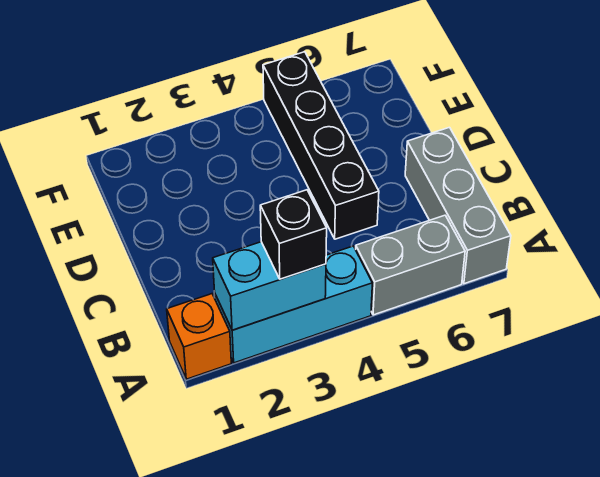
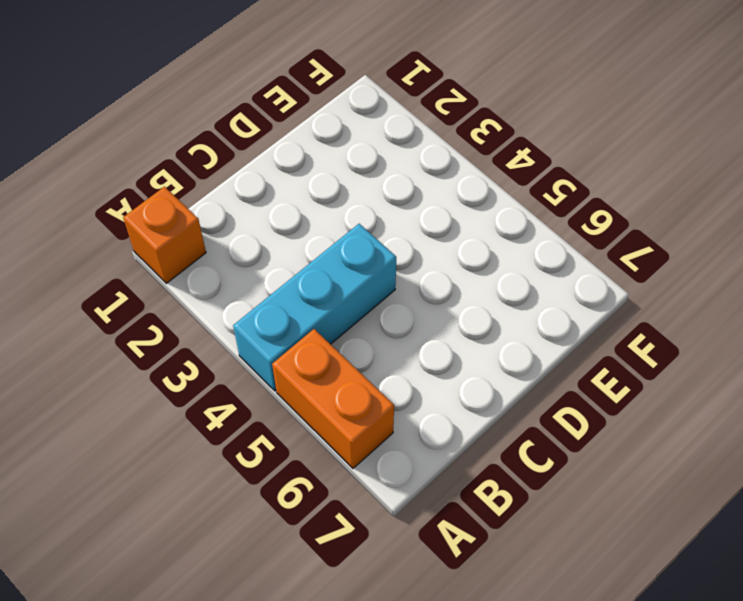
cyan brick A4:C4 level 1 -> cyan brick A2:A4 level 1
orange brick A5:A6 level 1 -> grey brick A5:A6 level 1
none -> grey brick A7:C7 level 1
none -> black brick C5:F5 level 1

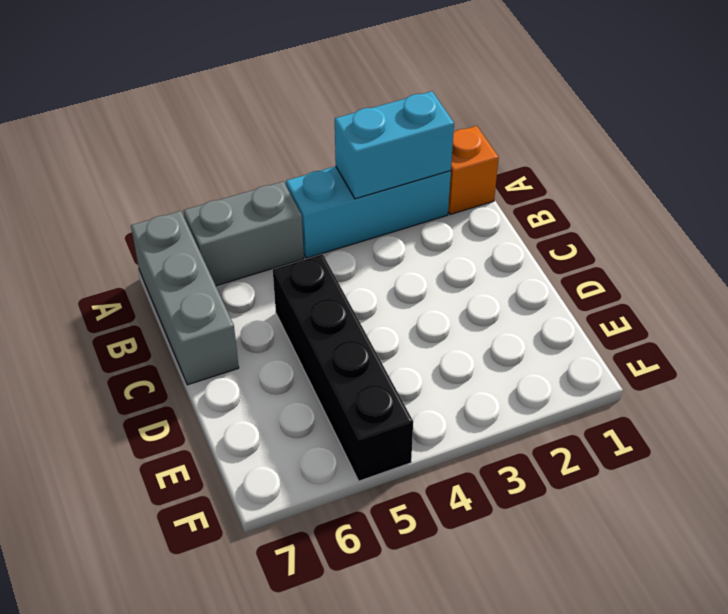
none -> black brick A3 level 3

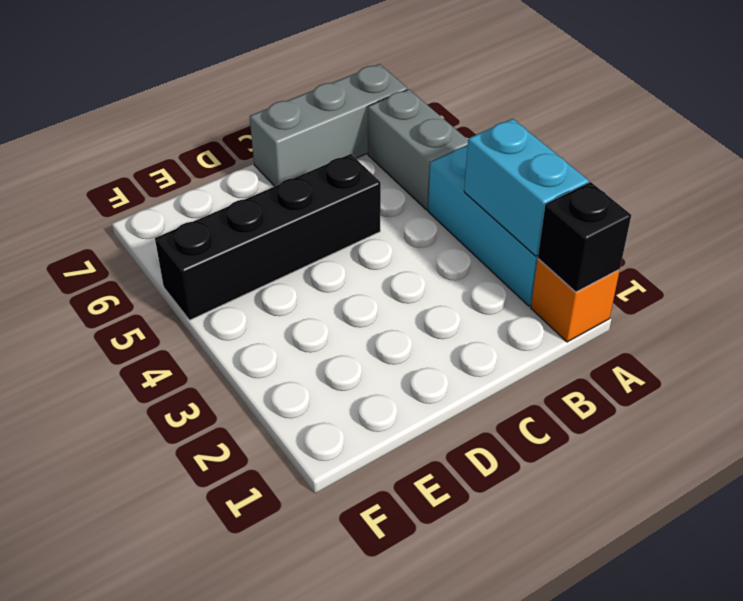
black brick A1 level 2 -> black brick A3 level 3

